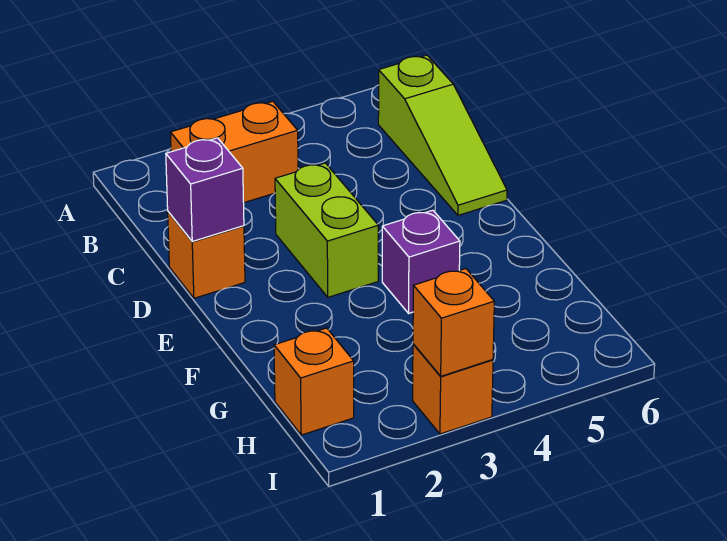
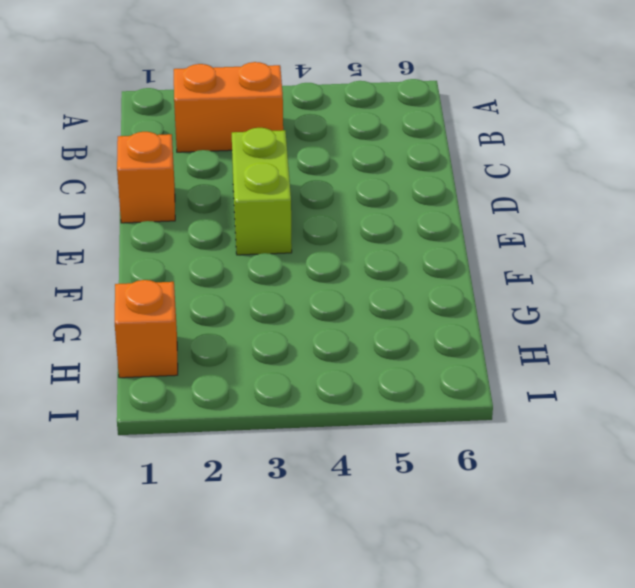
none -> lime slope B6:D6 level 1 top B
none -> purple brick F4 level 1

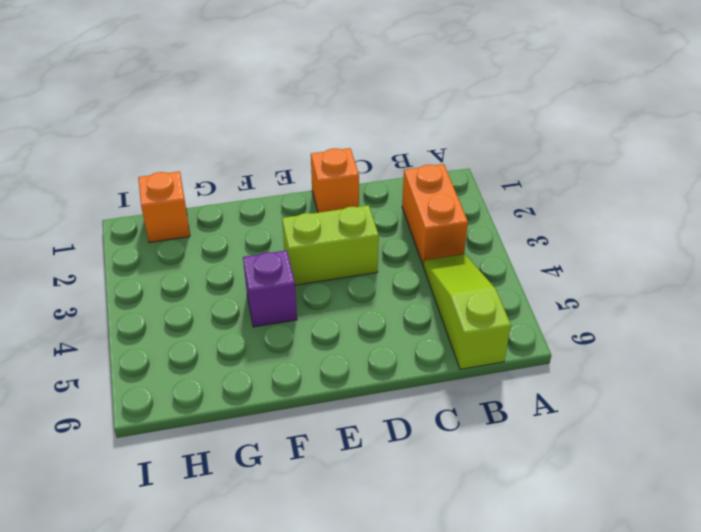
lime slope B4:B6 level 1 top 6 -> lime slope B6:D6 level 1 top B
none -> orange brick I3 level 1
none -> purple brick D1 level 2

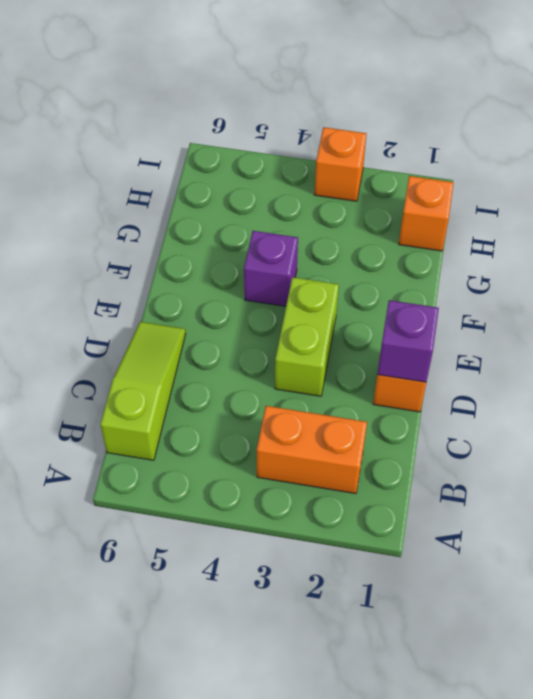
none -> orange brick I3 level 2

